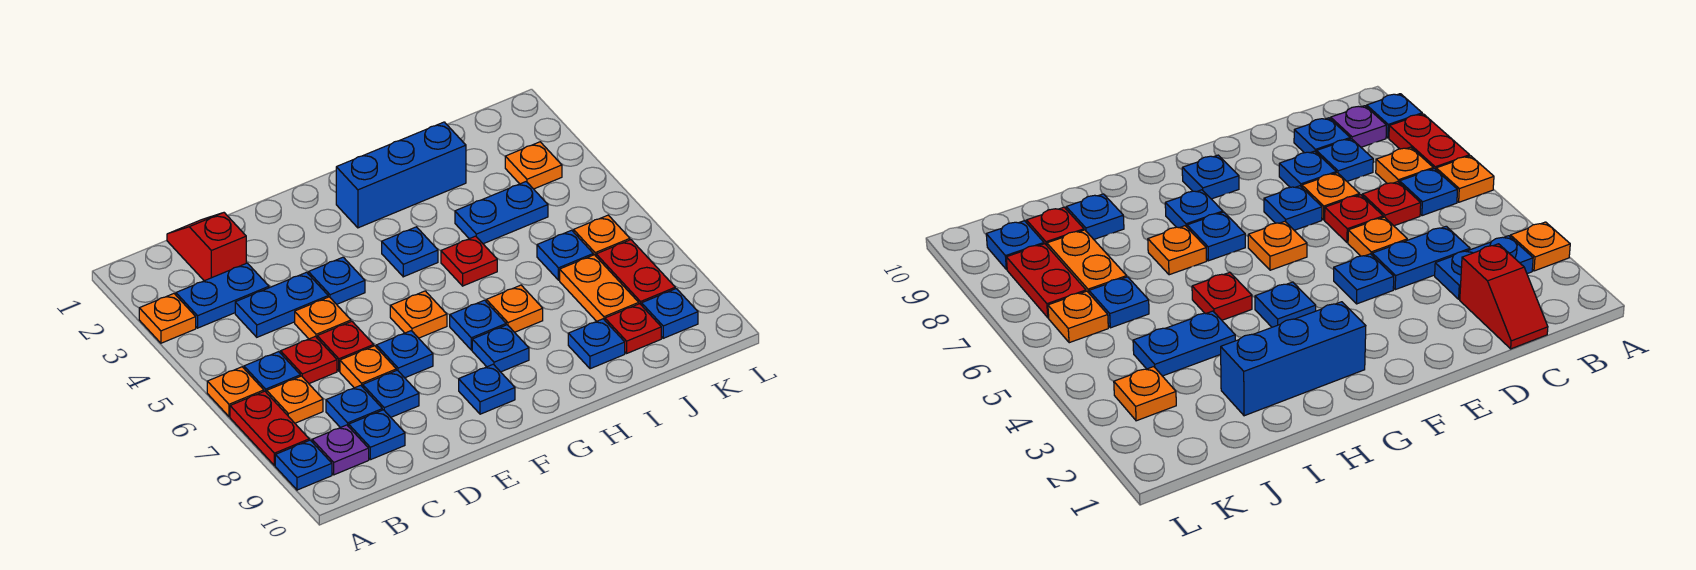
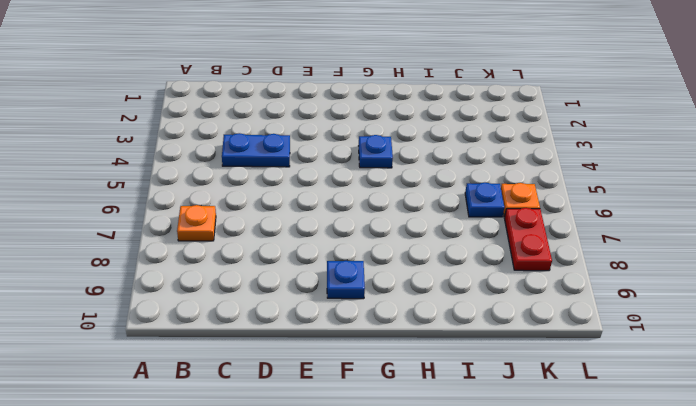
none -> orange plate A3 level 1
none -> orange plate A6 level 1
none -> red plate A7:A8 level 1
none -> blue plate A9 level 1

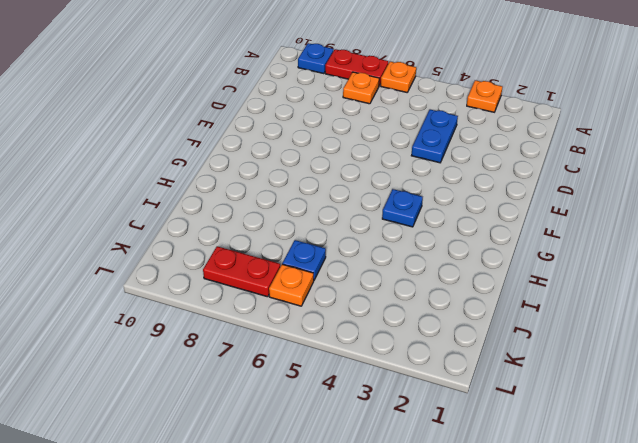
none -> blue plate B3:C3 level 1
none -> blue plate B6 level 1
none -> purple plate B9 level 1
none -> red slope C1:C2 level 1 top 2

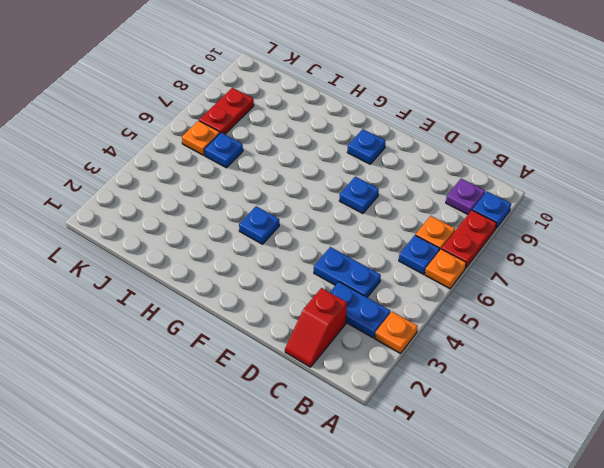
none -> red plate C6 level 1
none -> blue plate C8 level 1
none -> blue plate C9 level 1
none -> orange plate D5 level 1

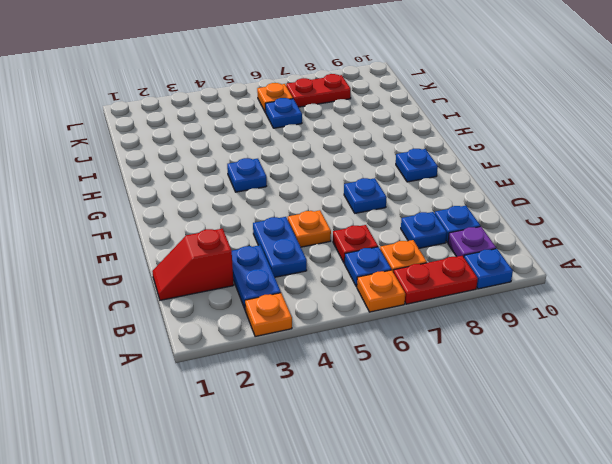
none -> red plate D6 level 1
none -> orange plate D7 level 1
none -> blue plate D8 level 1
none -> blue plate E4 level 1

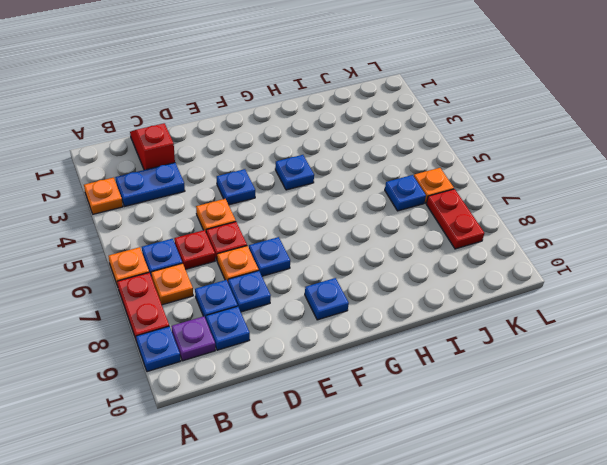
none -> blue plate C4:D4 level 1
none -> orange plate F6 level 1
none -> blue brick G2:I2 level 1
none -> blue plate G7 level 1

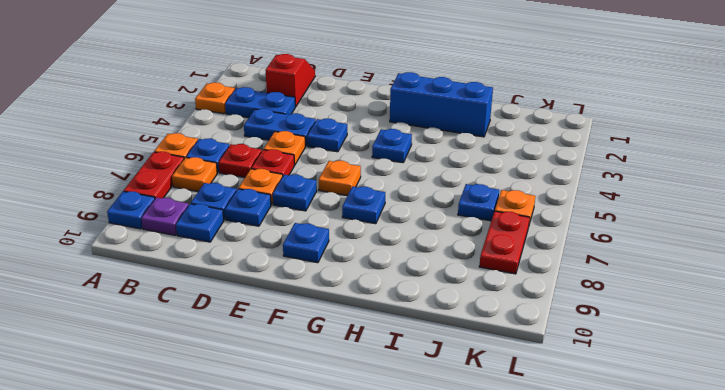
none -> blue plate G8 level 1
none -> red plate H5 level 1
none -> orange plate H7 level 1
none -> blue plate I4:J4 level 1

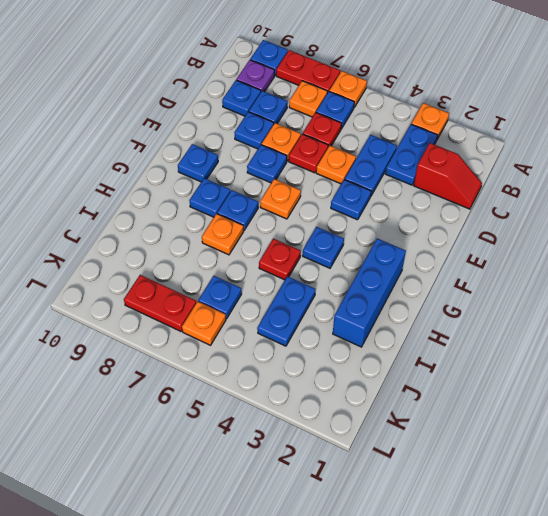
none -> blue plate I9 level 1
none -> orange plate J7:J8 level 1
none -> red plate J9 level 1
none -> orange plate K3 level 1

